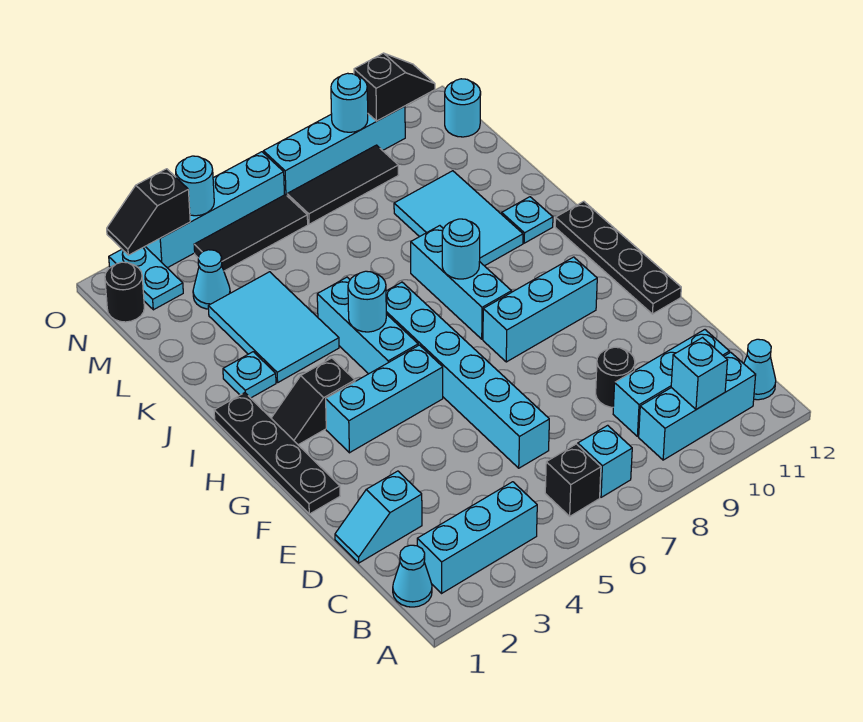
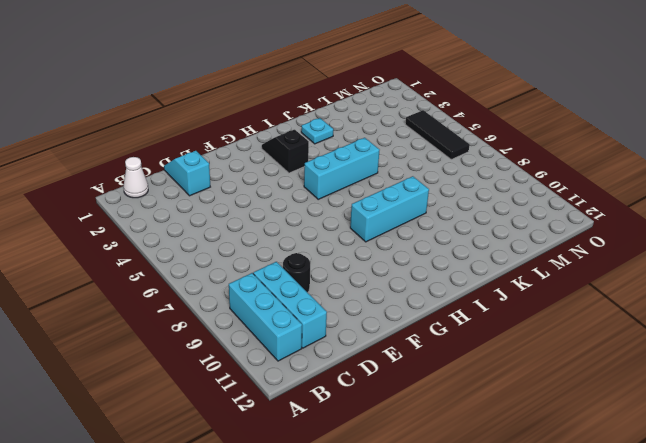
white cone B1 level 1 -> cyan cone B1 level 1
none -> cyan brick B2:B4 level 1
none -> black brick B6 level 1
none -> cyan brick B7 level 1
none -> cyan cone B12 level 1

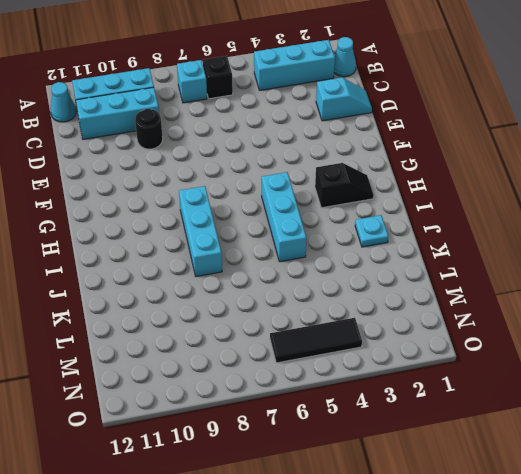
none -> cyan brick D6:I6 level 1
none -> black plate F1:I1 level 1
none -> black plate F12:I12 level 1
none -> cyan brick G3:G5 level 1

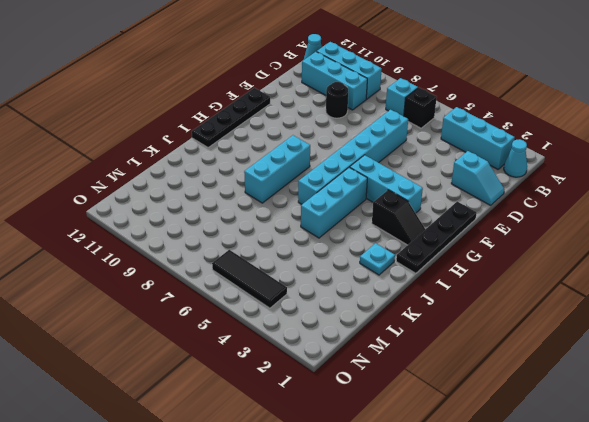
none -> cyan brick G8:G10 level 1
none -> cyan tile J3:L4 level 1
none -> cyan tile J9:L10 level 1
none -> cyan plate J11 level 1

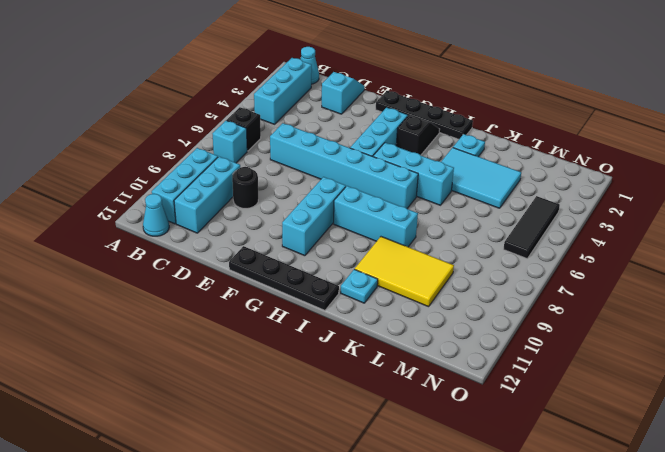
yellow tile J9:L10 level 1 -> cyan tile J9:L10 level 1
none -> cyan cone M3 level 1
none -> black round brick N1 level 1
none -> cyan plate N2:O2 level 1
none -> black tile N7:N9 level 1

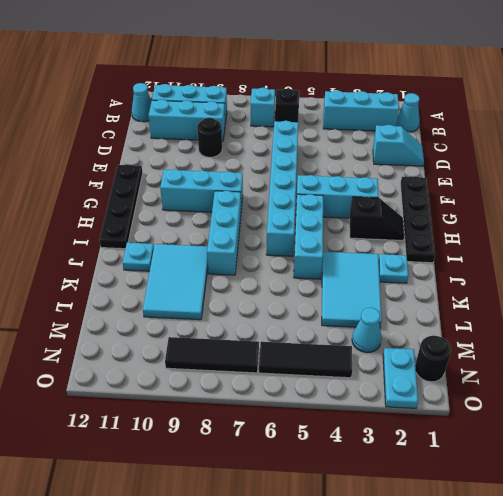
none -> cyan round brick N12 level 1
none -> cyan brick O3:O6 level 1
none -> cyan brick O7:O10 level 1
none -> cyan brick B10 level 2

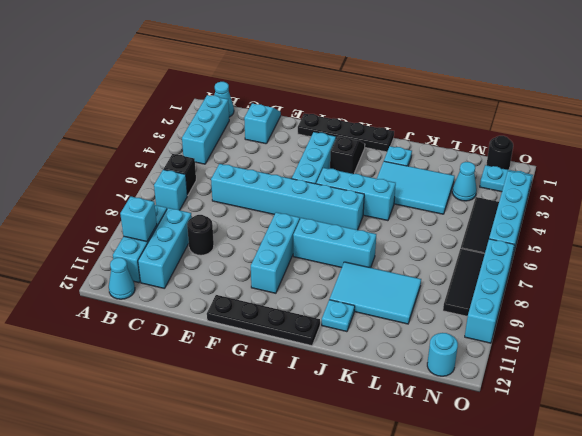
none -> cyan round brick I5 level 2
none -> cyan round brick I8 level 2
none -> black slope O2:O3 level 2 top 3
none -> cyan round brick O4 level 2

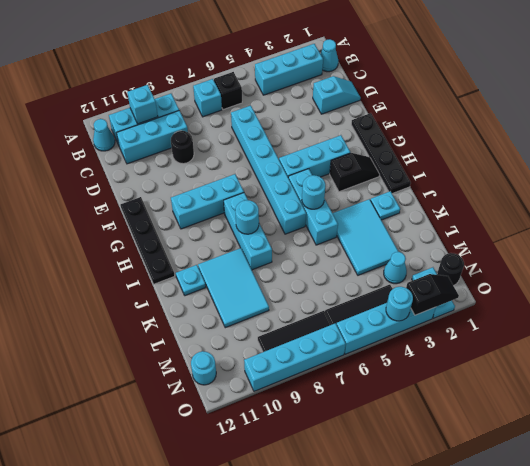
none -> cyan round brick O9 level 2
none -> black slope O10:O11 level 2 top 10

